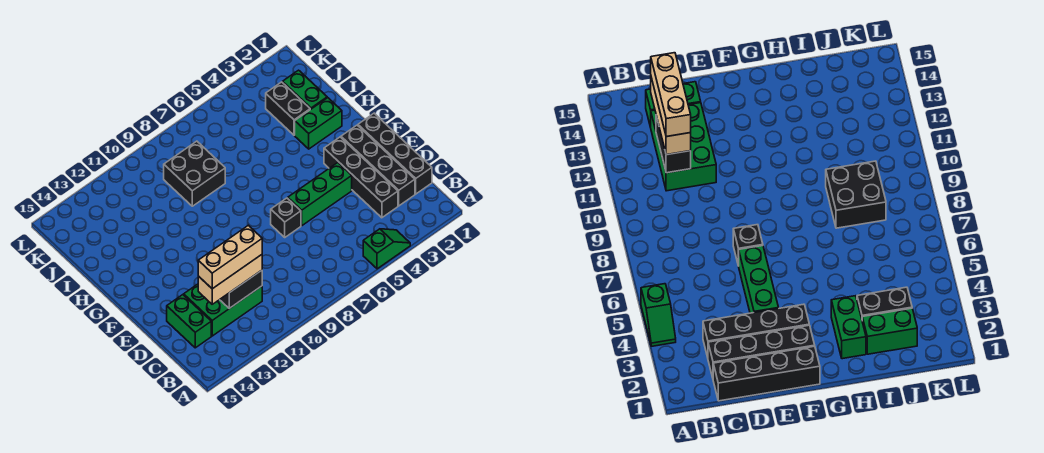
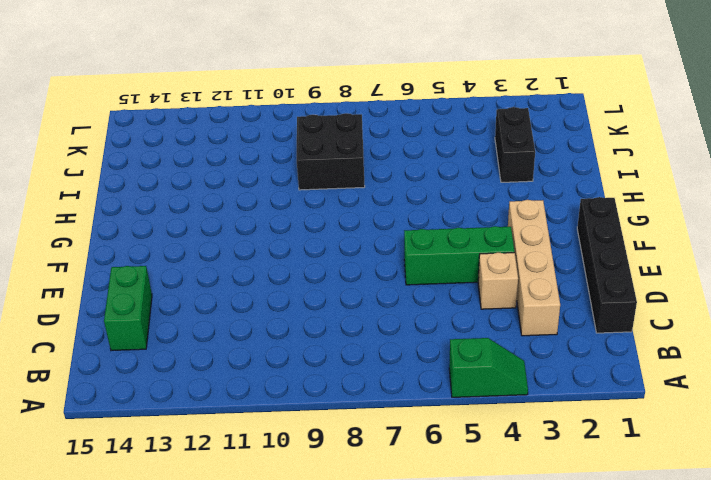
tan brick C3:F3 level 1 -> black brick C3:F3 level 1
tan brick D4 level 1 -> none
none -> black brick C2:F2 level 1
none -> green brick C11:D13 level 1
none -> black brick E7 level 1

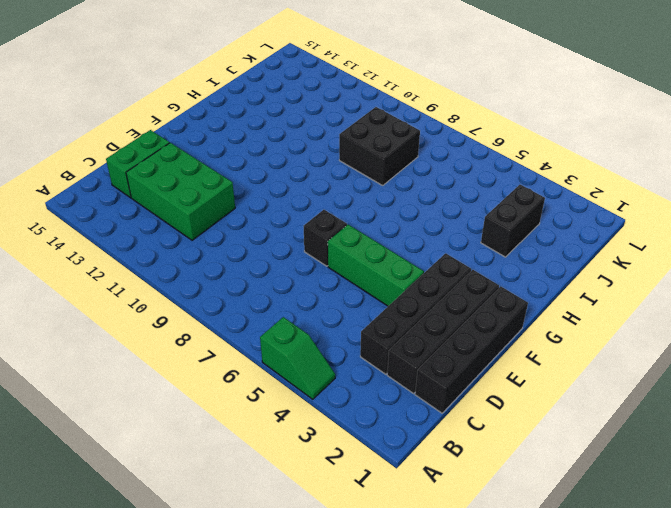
none -> green brick H2:H3 level 1
none -> green brick I2:J2 level 1
none -> black brick C11:C12 level 2

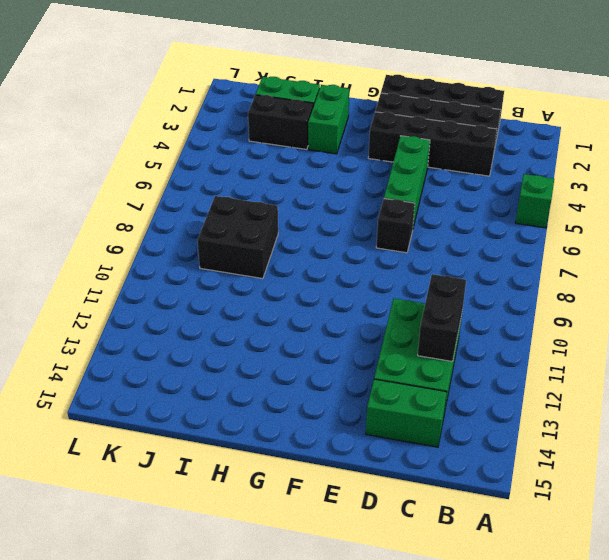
none -> tan brick C11:C13 level 3
none -> tan brick C11:C13 level 4

